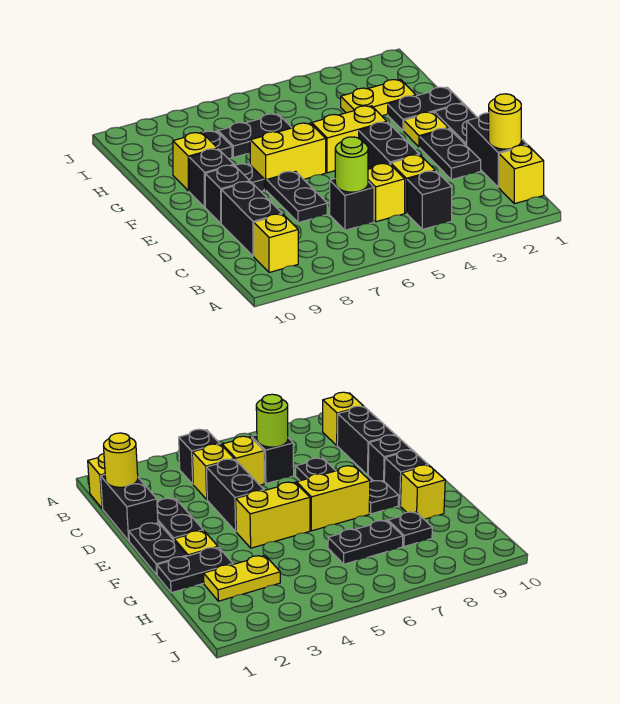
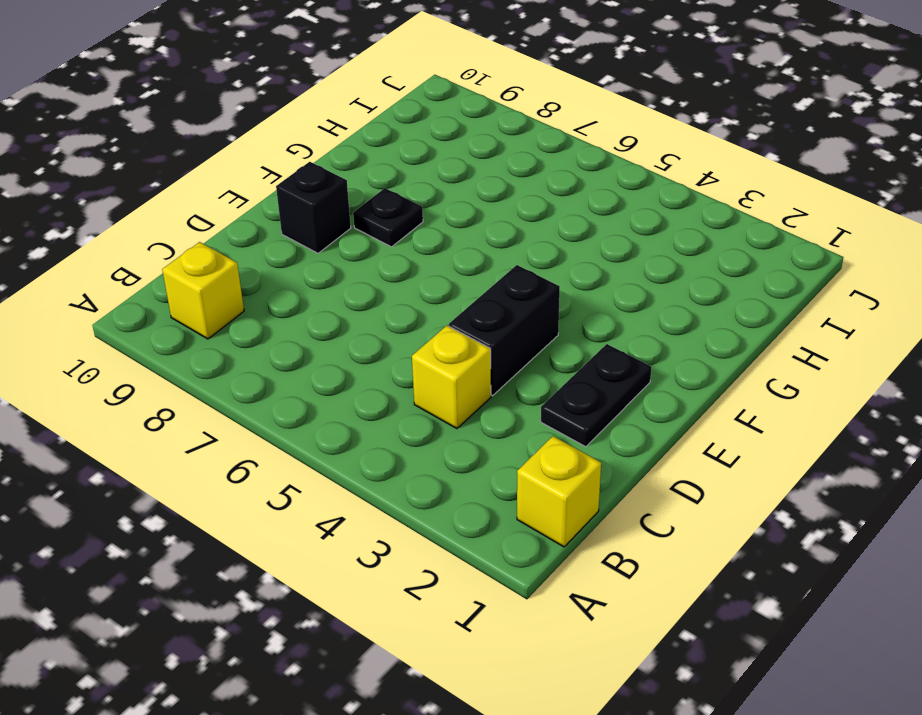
none -> black brick B4 level 1
none -> black brick C1:D1 level 1
none -> yellow brick C5 level 1

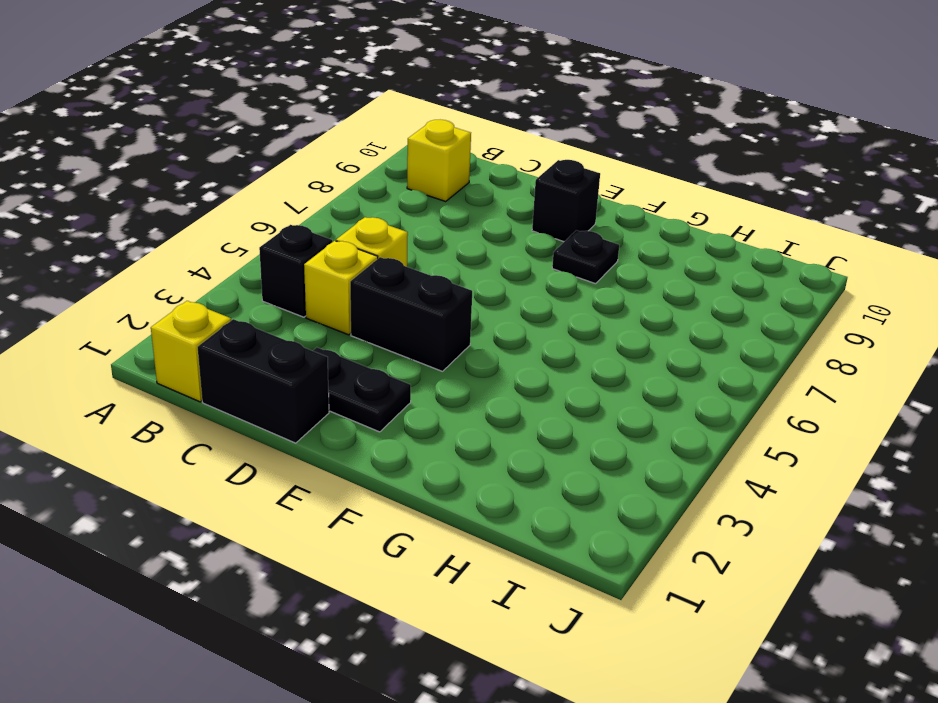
none -> black brick C6 level 1
none -> black brick C9:D9 level 1
none -> black plate D7:E7 level 1

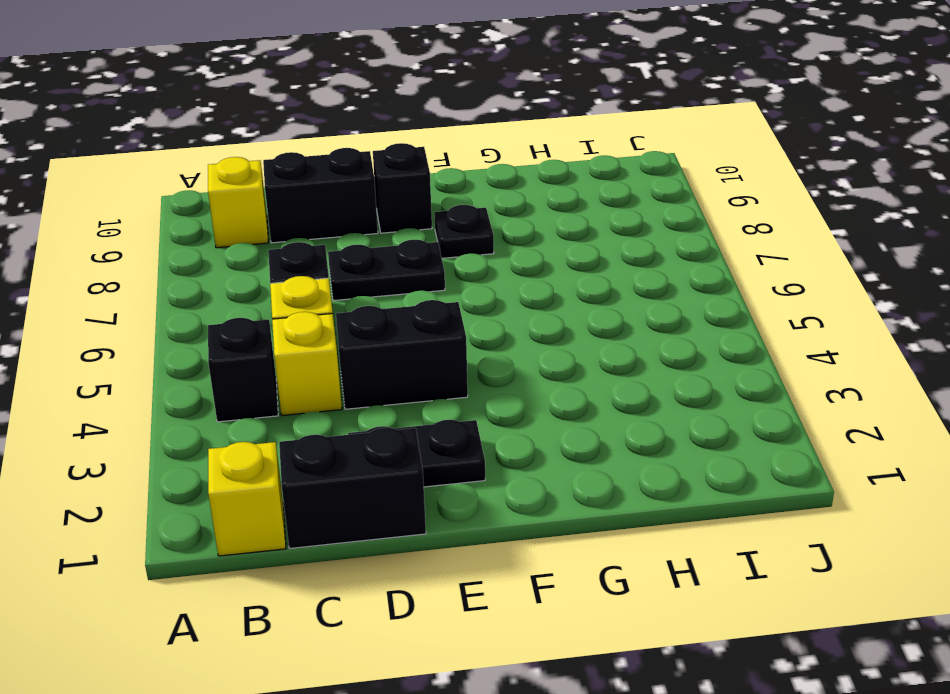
none -> black plate E1:F1 level 1
none -> yellow plate F2 level 1
none -> yellow brick F4:F5 level 1

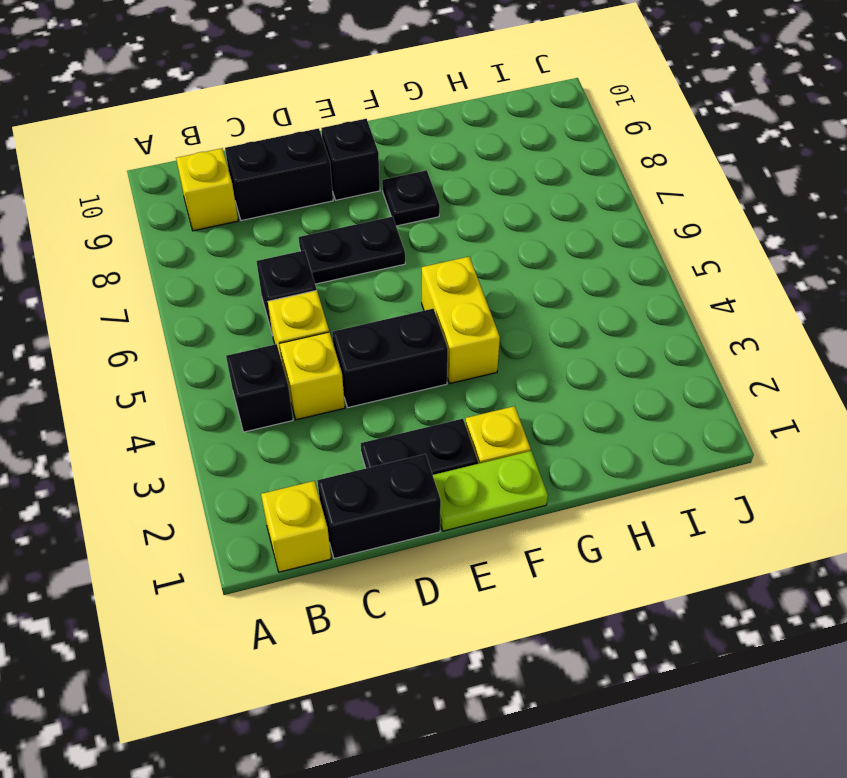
lime plate E1:F1 level 1 -> black plate E1:F1 level 1
none -> yellow brick F6:F7 level 1
none -> black brick F9 level 1
none -> black plate G1:G2 level 1

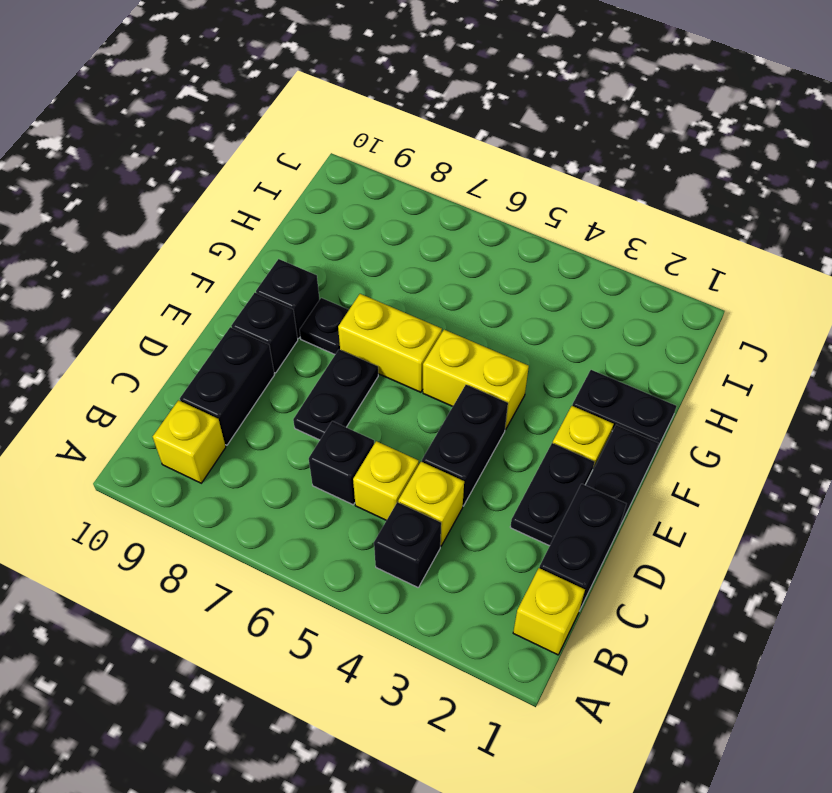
none -> yellow brick G9 level 1
none -> yellow plate H2:H3 level 1
none -> black plate H6:H7 level 1

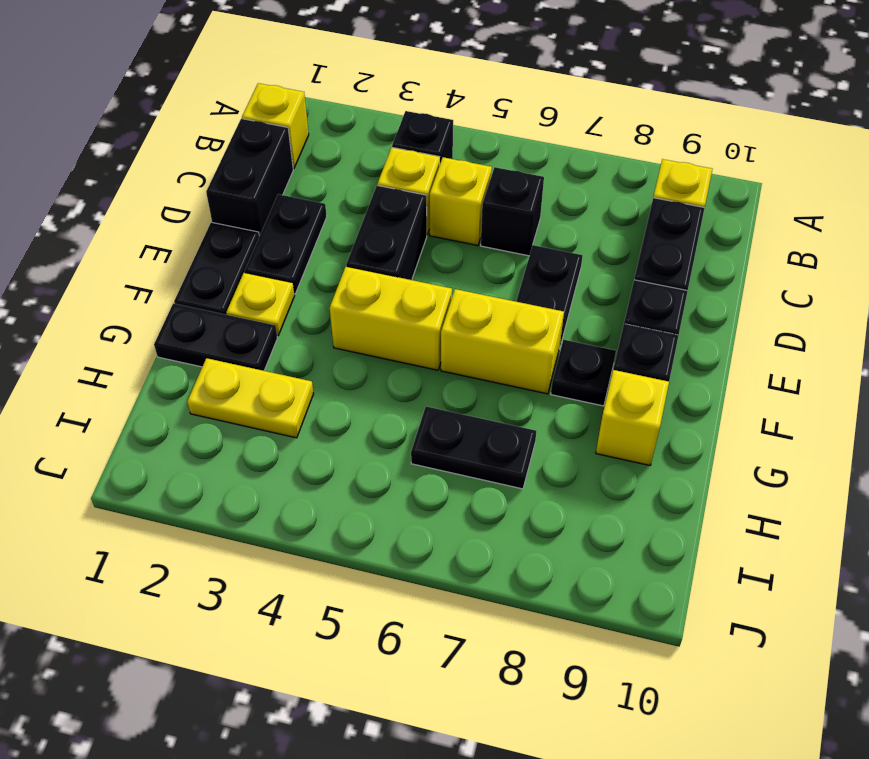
none -> black plate H8 level 1
none -> yellow round brick C1 level 2
none -> lime round brick C6 level 2

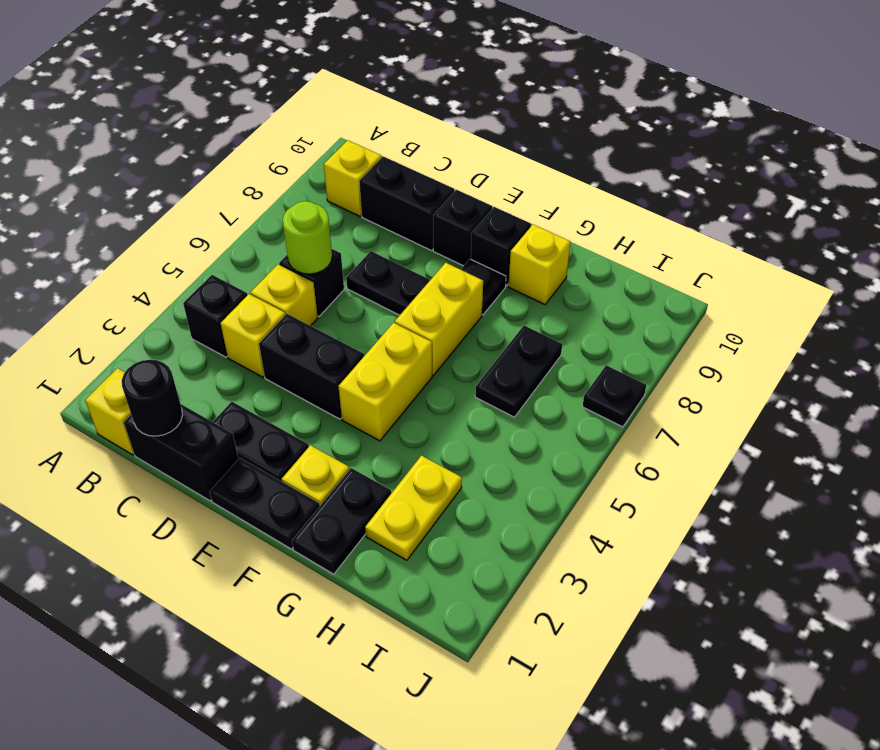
black round brick C1 level 2 -> yellow round brick C1 level 2
black plate J7 level 1 -> black plate H8 level 1

